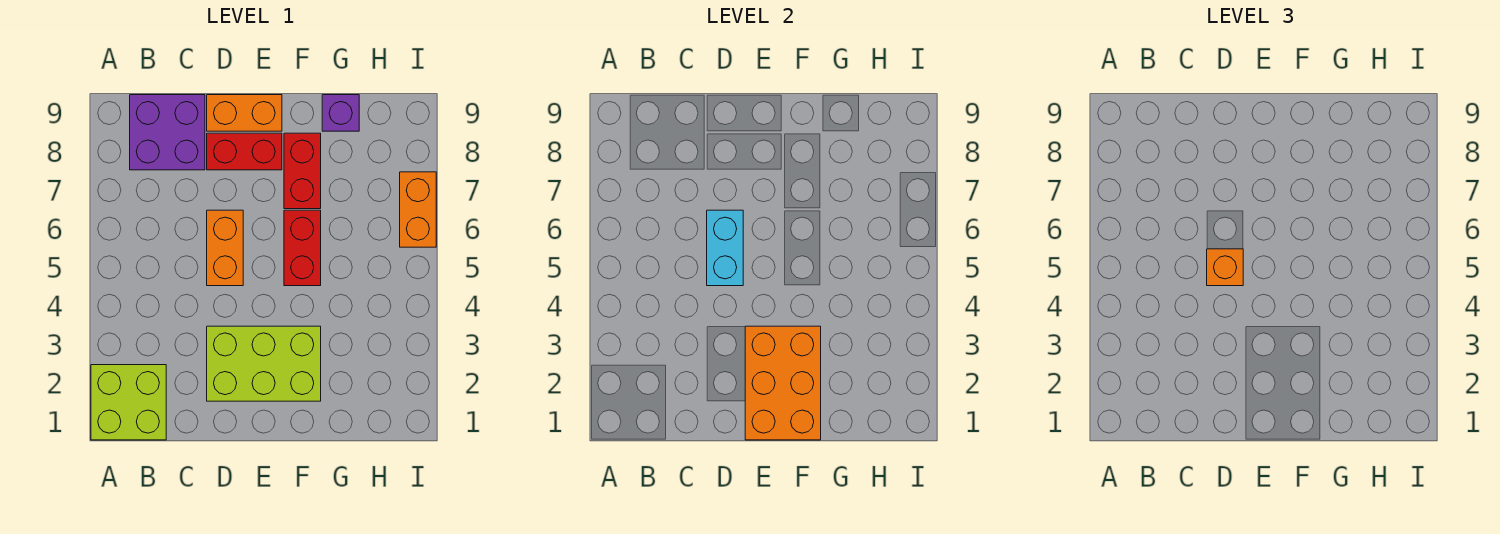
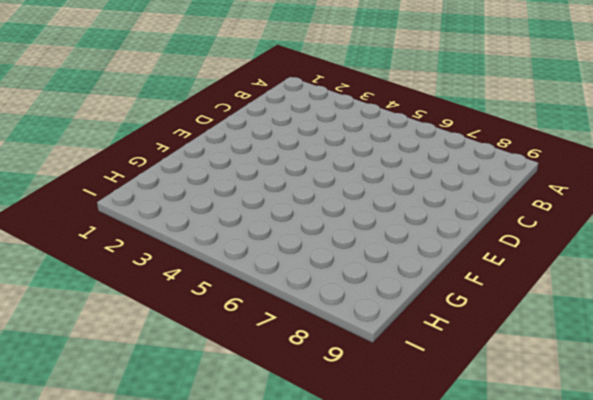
none -> lime brick A1:B2 level 1
none -> purple brick B8:C9 level 1
none -> lime brick D2:F3 level 1

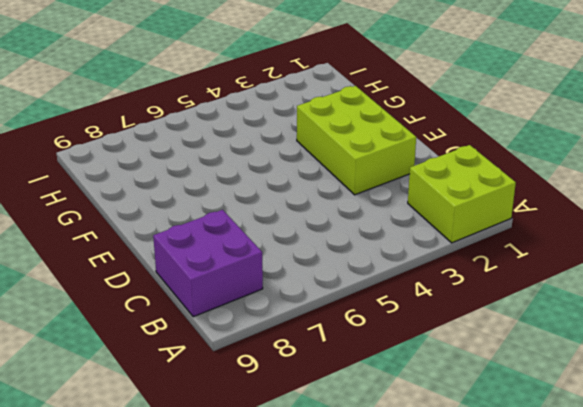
none -> orange brick D5:D6 level 1
none -> red brick D8:E8 level 1
none -> orange brick D9:E9 level 1

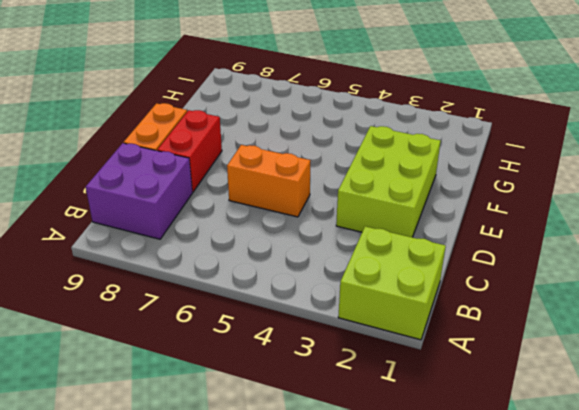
none -> red brick F5:F6 level 1
none -> red brick F7:F8 level 1
none -> purple brick G9 level 1

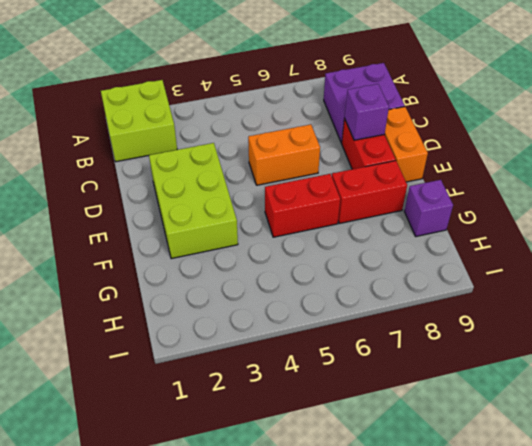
purple brick D8 level 2 -> none
none -> orange brick I6:I7 level 1
none -> cyan brick D5:D6 level 2
none -> orange brick E1:F3 level 2

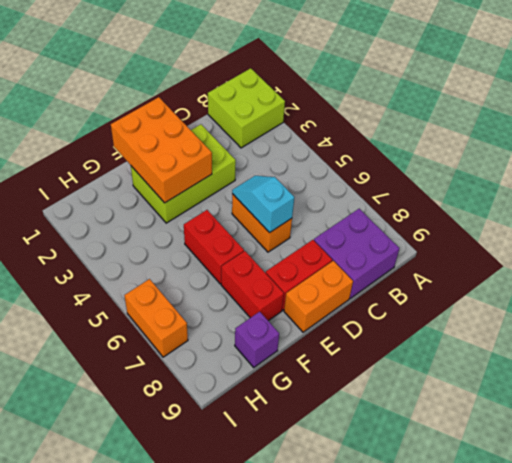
cyan slope D5:D6 level 2 top 6 -> cyan brick D5:D6 level 2
none -> orange brick D5 level 3

